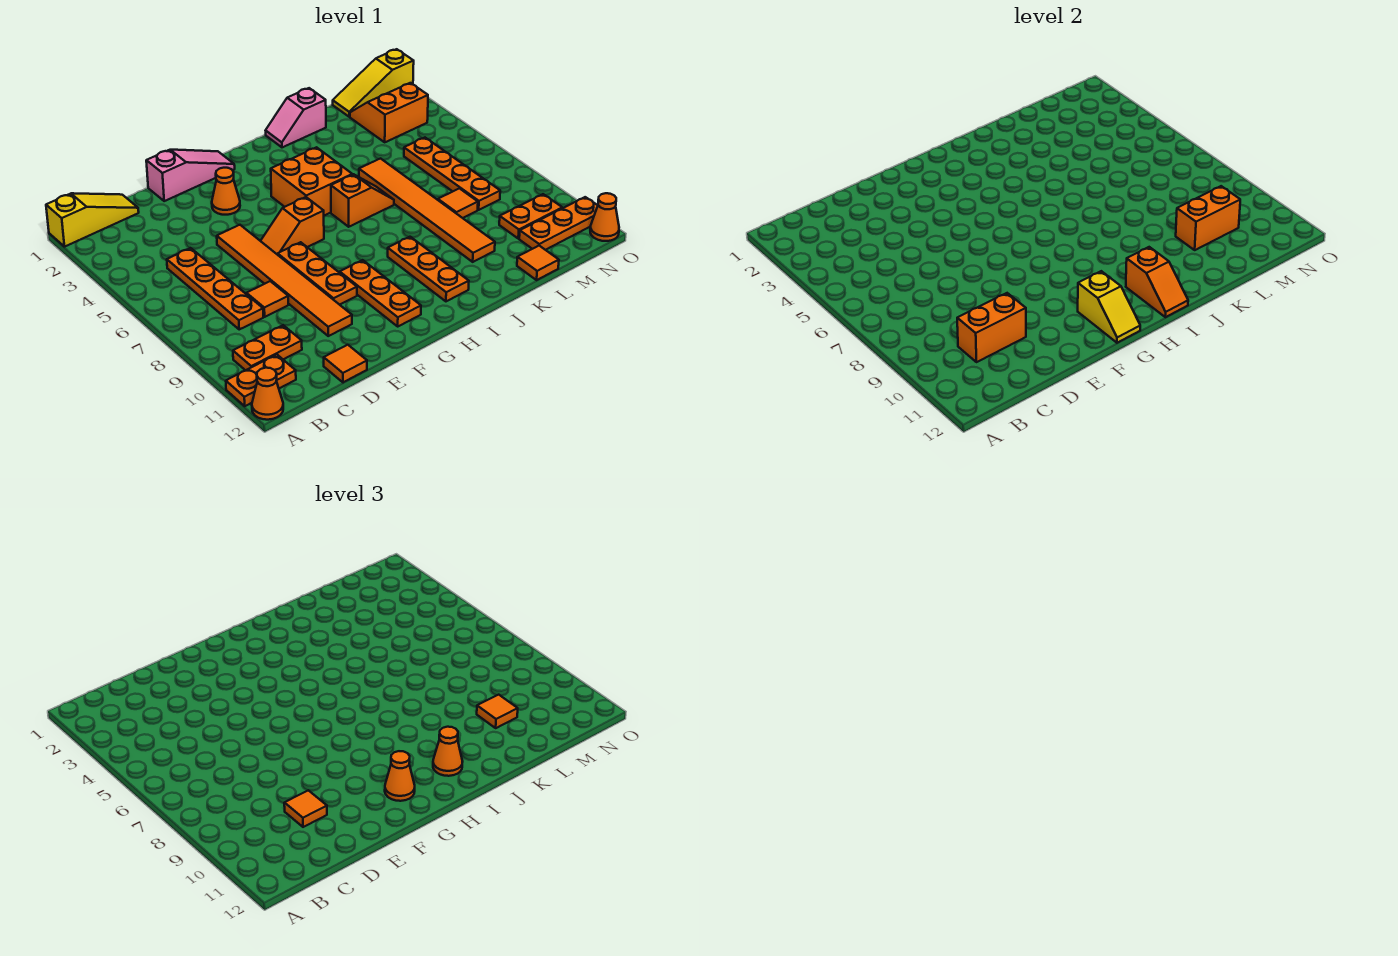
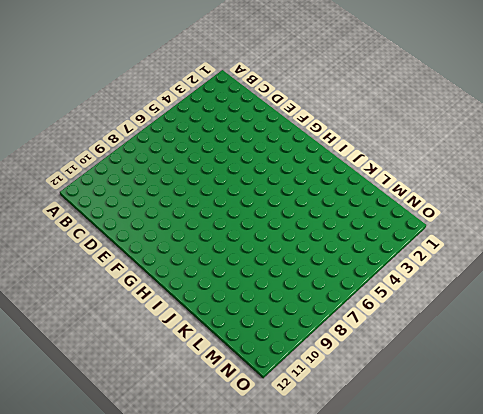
none -> yellow slope A1:C1 level 1 top A
none -> orange plate A11:B11 level 1
none -> orange cone A12 level 1
none -> orange plate B10:C10 level 1

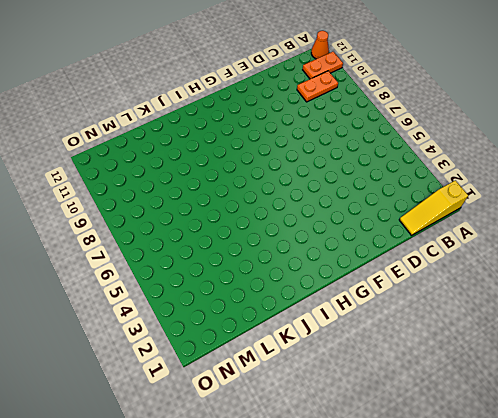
none -> orange plate C5:C8 level 1
none -> orange tile D8 level 1
none -> orange tile D12 level 1
none -> pink slope E1:G1 level 1 top E

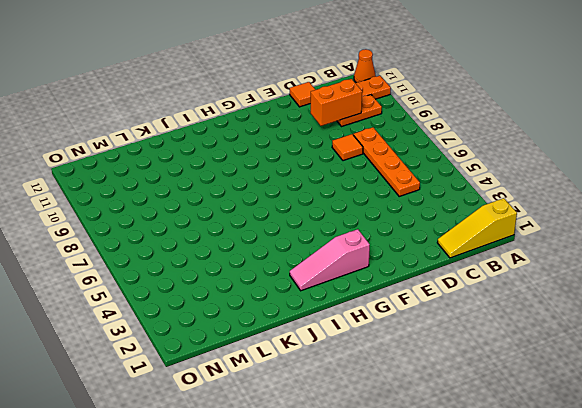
pink slope G2:I2 level 1 top G -> pink slope E1:G1 level 1 top E
none -> orange tile E5:E10 level 1
none -> orange cone F3 level 1
none -> orange slope F6:G6 level 1 top G
none -> orange plate F7:F9 level 1

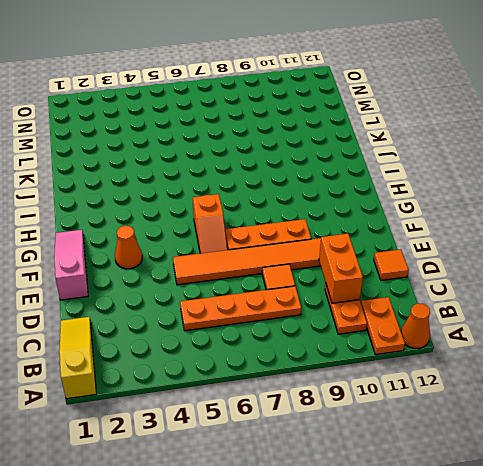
none -> orange plate G9:G11 level 1
none -> orange brick H4:I5 level 1
none -> orange slope I6:J6 level 1 top I
none -> orange plate I9:I11 level 1

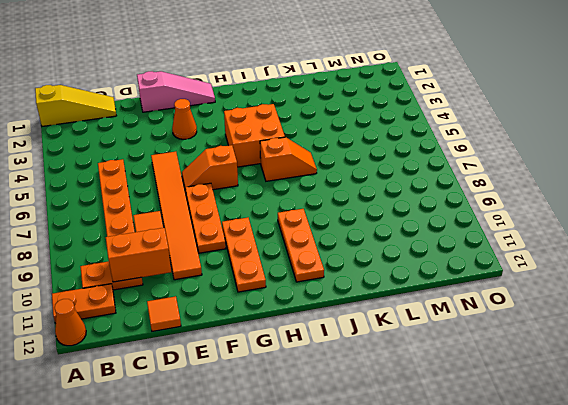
none -> pink slope J1:K1 level 1 top K
none -> orange tile K5:K10 level 1
none -> orange tile L8 level 1
none -> orange tile L12 level 1

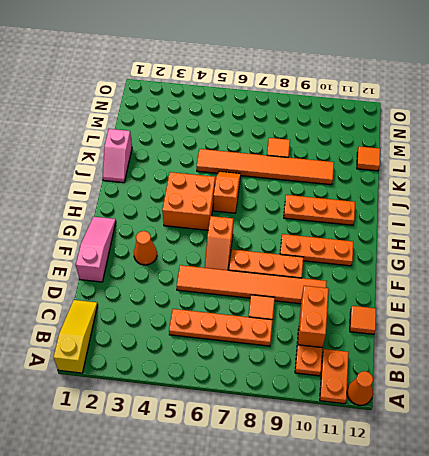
none -> yellow slope M1:O1 level 1 top O
none -> orange slope M2:N3 level 1 top 3
none -> orange plate M5:M8 level 1
none -> orange plate M10:N10 level 1

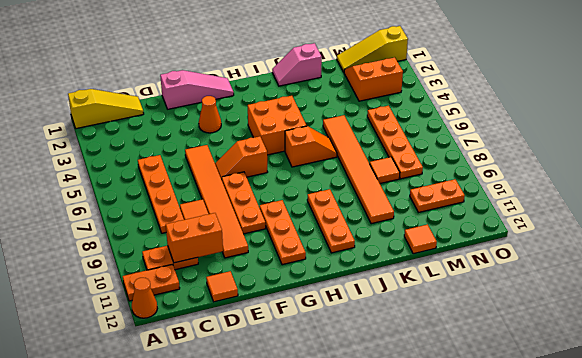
none -> orange plate M11:O11 level 1
none -> orange cone O12 level 1
none -> yellow slope G11:G12 level 2 top 11
none -> orange slope I11:I12 level 2 top 11

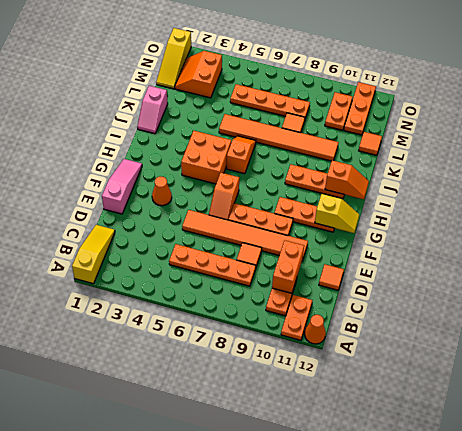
none -> orange cone O12 level 1
none -> orange brick L10:M10 level 2
none -> orange tile D10 level 3
none -> orange cone G11 level 3

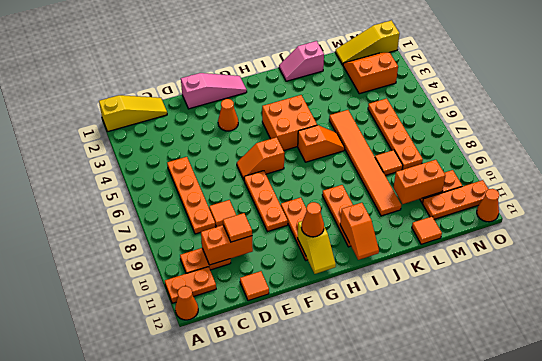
none -> orange tile E5:E10 level 1
none -> orange cone I11 level 3
none -> orange tile L10 level 3

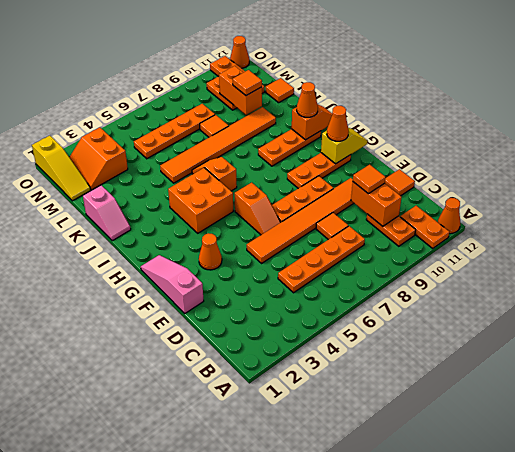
none -> yellow slope A1:C1 level 1 top A

